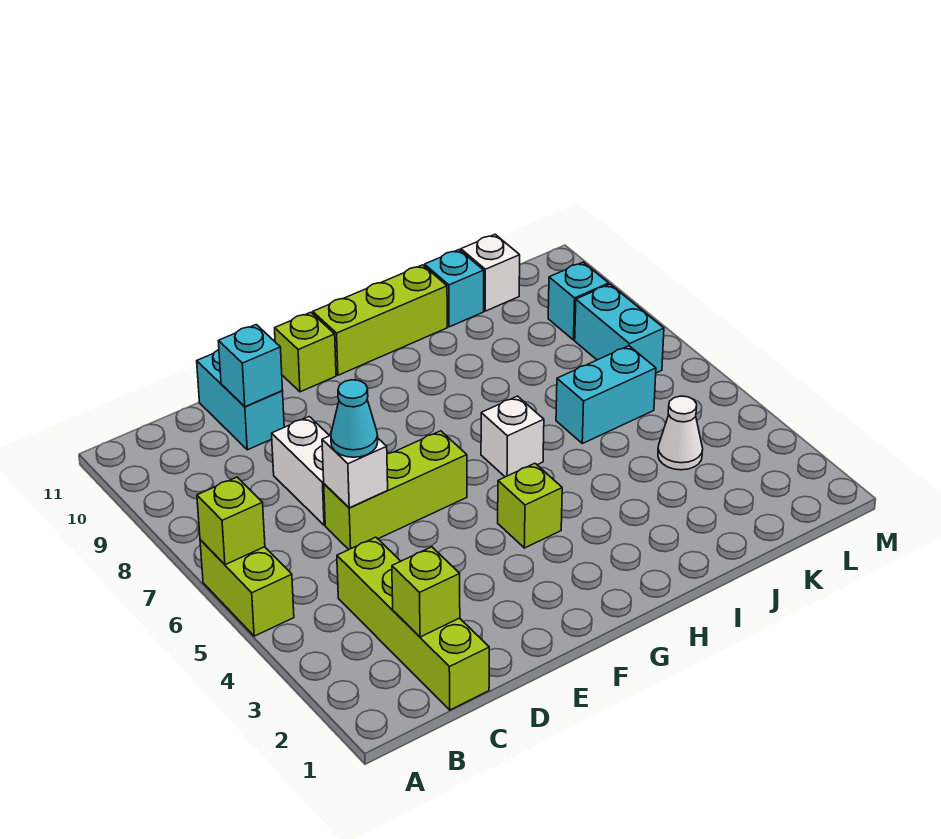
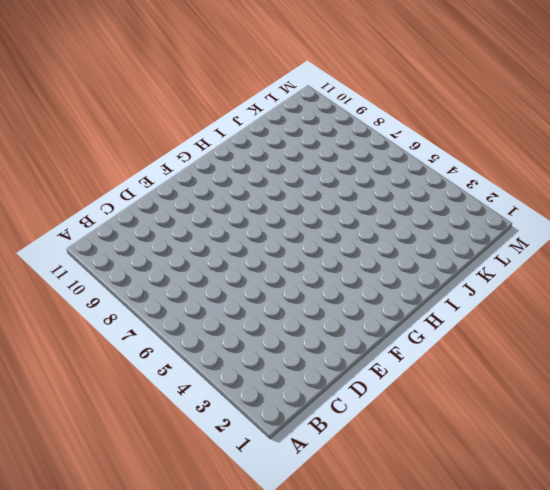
none -> lime brick A5:A6 level 1
none -> lime brick C1:C4 level 1
none -> lime brick D6:F6 level 1

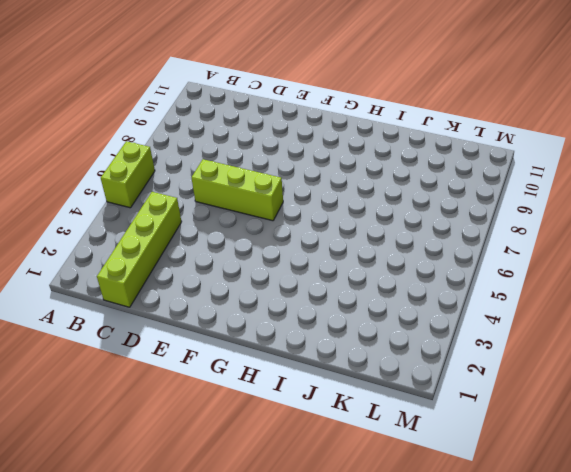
none -> white brick D7:D8 level 1
none -> cyan brick D10:D11 level 1
none -> lime brick F11 level 1

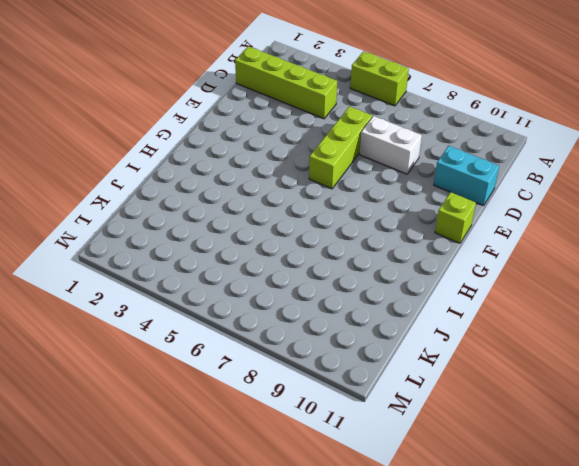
none -> lime brick G4 level 1
none -> lime brick G11:I11 level 1
none -> white brick H6 level 1

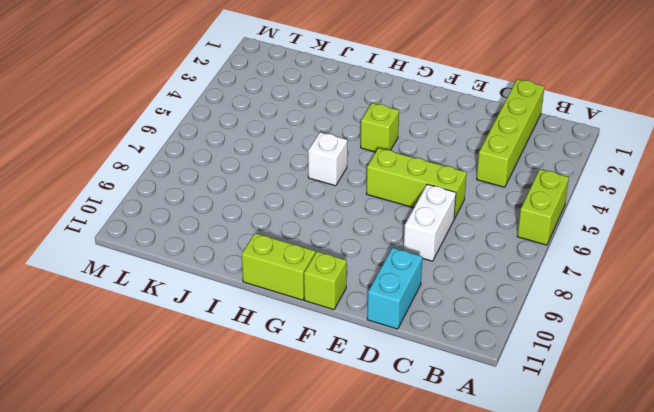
lime brick G11:H11 level 1 -> lime brick G11:I11 level 1
none -> cyan brick J6:K6 level 1
none -> cyan brick J11 level 1
none -> white cone K4 level 1

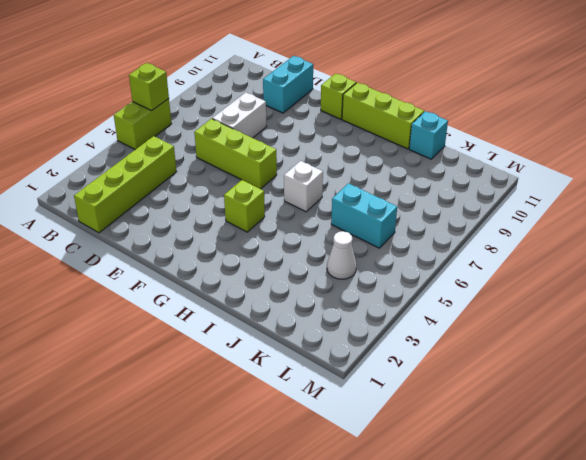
none -> white brick K11 level 1
none -> cyan brick L7:L8 level 1
none -> cyan brick L9 level 1

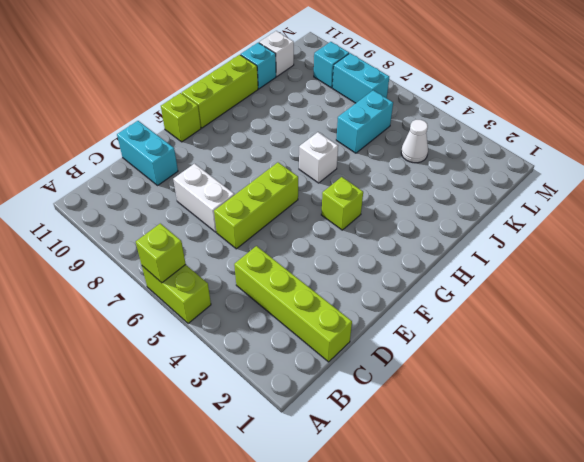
none -> lime brick C2 level 2
none -> white brick D6 level 2
none -> cyan brick D10 level 2

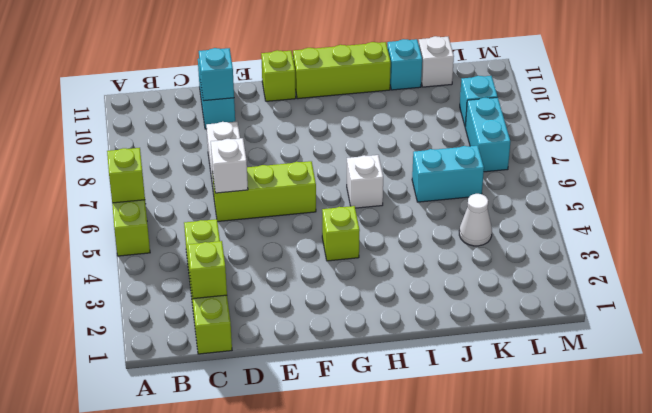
none -> cyan cone D6 level 3

